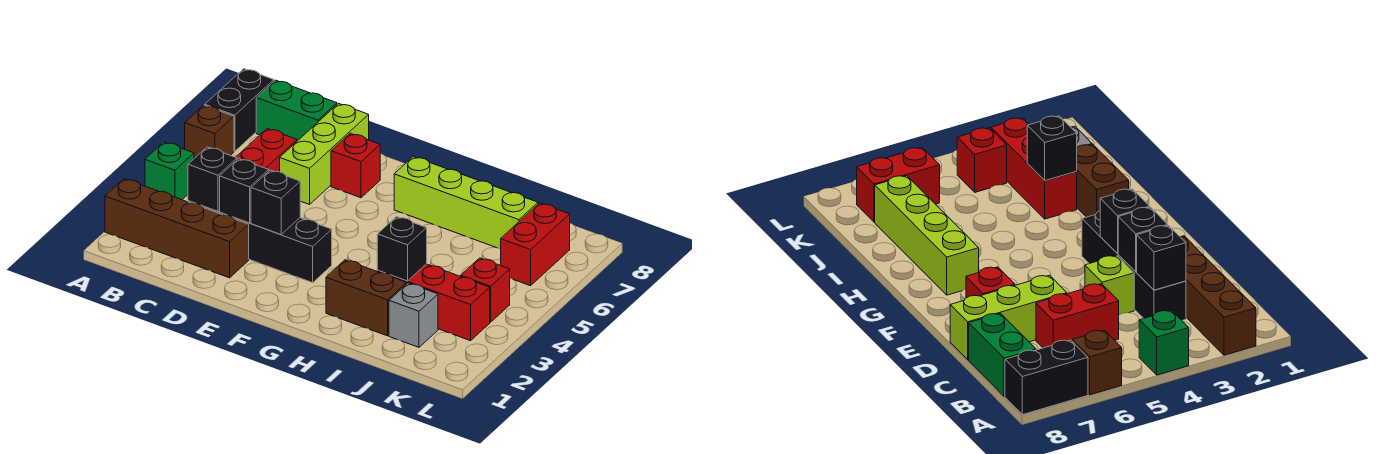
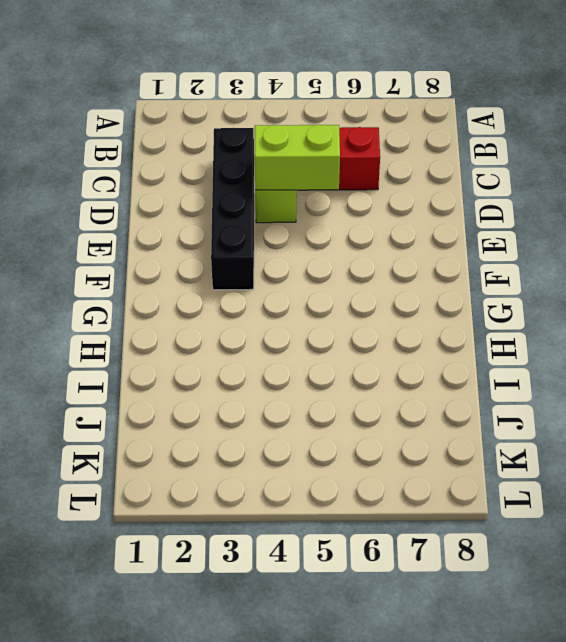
lime brick D4:D5 level 2 -> none
none -> brown brick A2:D2 level 1
none -> green brick A4 level 1
none -> brown brick A6 level 1

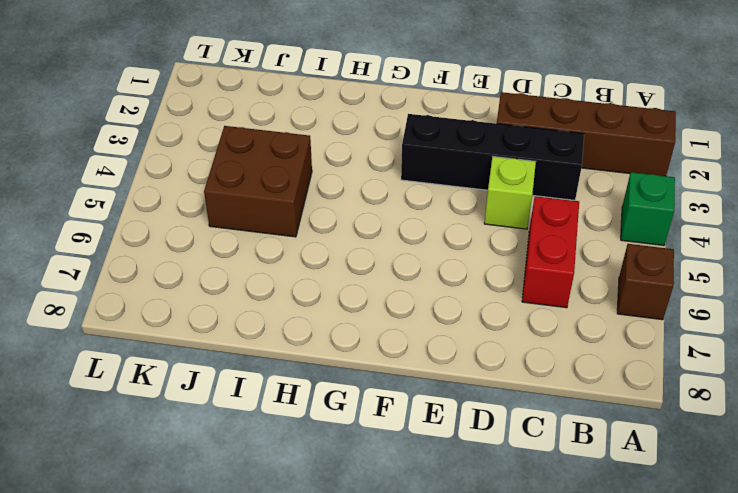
brown brick I4:J5 level 1 -> none
none -> black brick A7:A8 level 1
none -> green brick B8:C8 level 1
none -> lime brick D6:D8 level 1

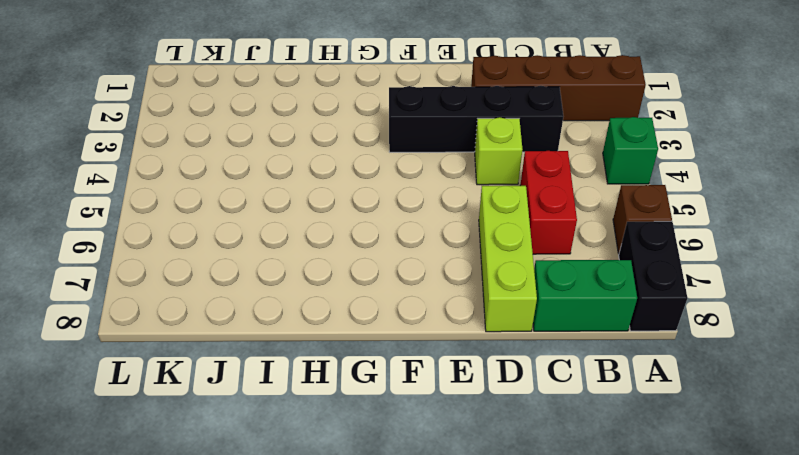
none -> red brick E7 level 1
none -> lime brick G7:J7 level 1
none -> brown brick H2:I2 level 1

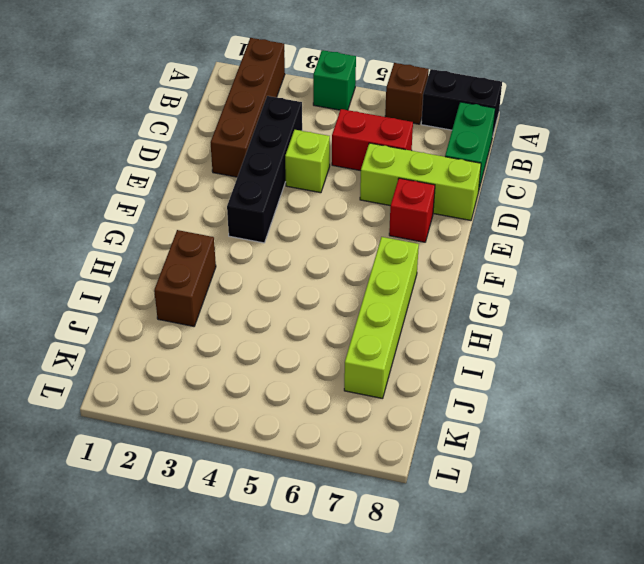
none -> red brick I3:K3 level 1
none -> grey brick J2 level 1
none -> red brick K4 level 1

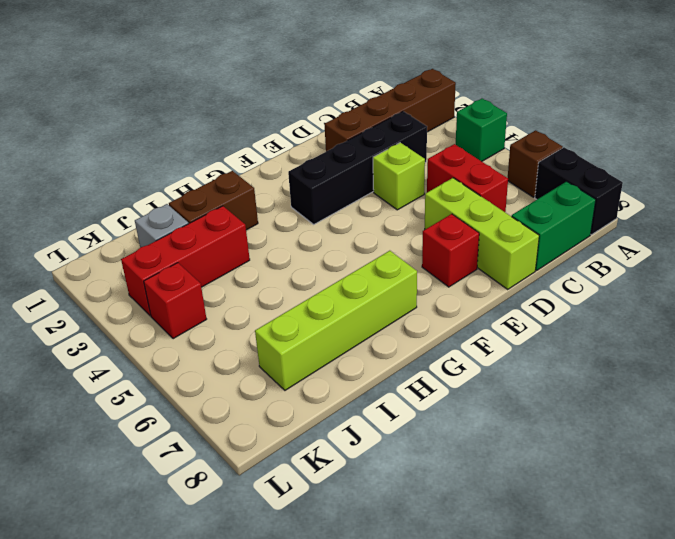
none -> red brick K6:K7 level 1
none -> black brick C3 level 2
none -> black brick D3 level 2

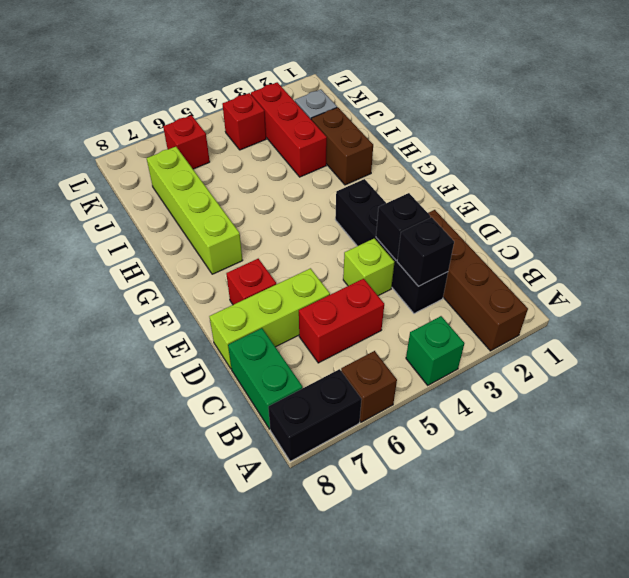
red brick K6 level 1 -> red brick K6:K7 level 1
none -> black brick E3 level 2
none -> black brick I3 level 2

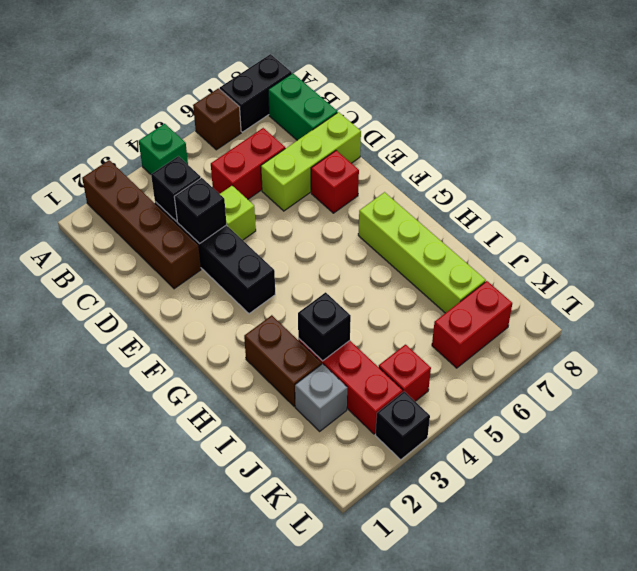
black brick L3 level 1 -> black brick E3 level 2

